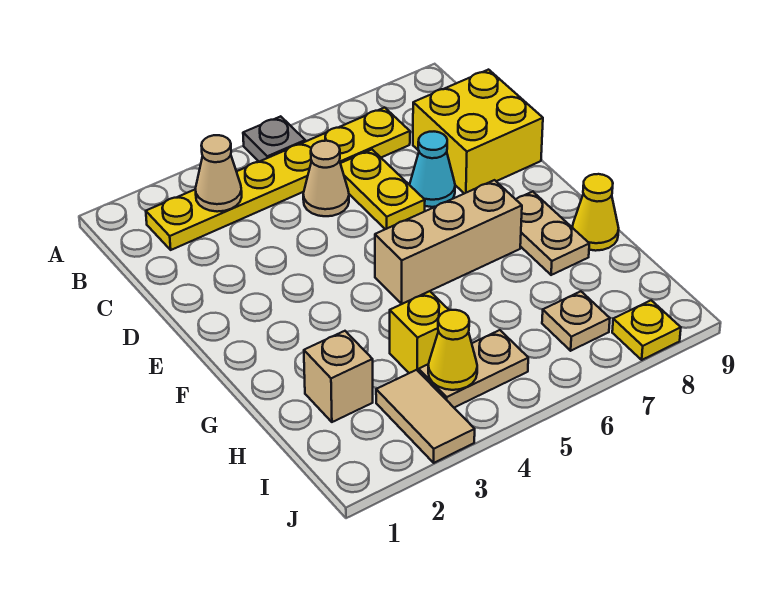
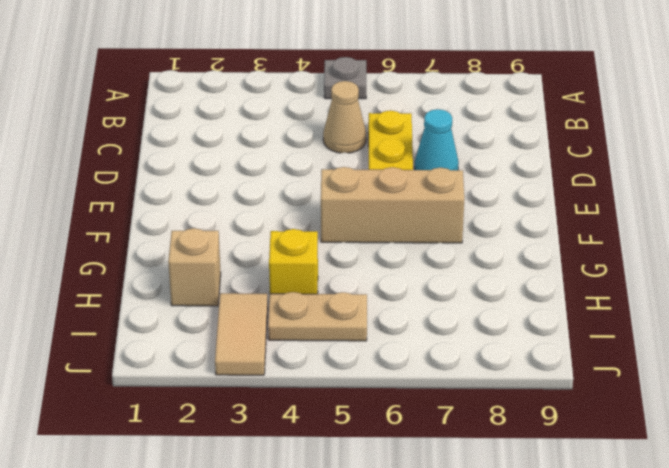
none -> yellow plate B2:B7 level 1
none -> yellow brick C8:D9 level 1
none -> tan plate F8:G8 level 1

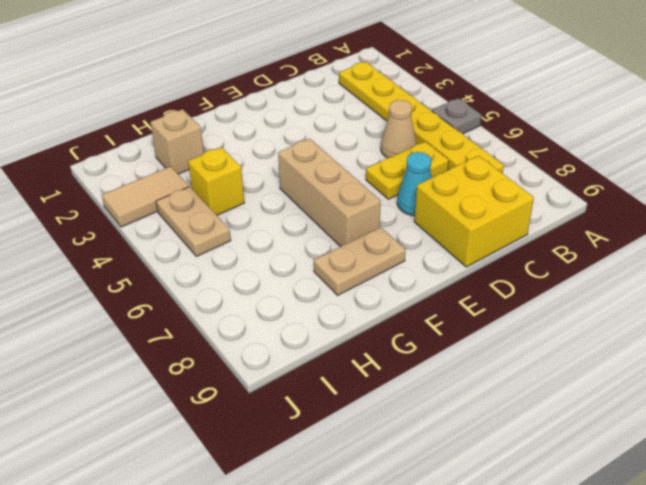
none -> yellow cone G9 level 1
none -> tan plate I7 level 1
none -> yellow plate J8 level 1

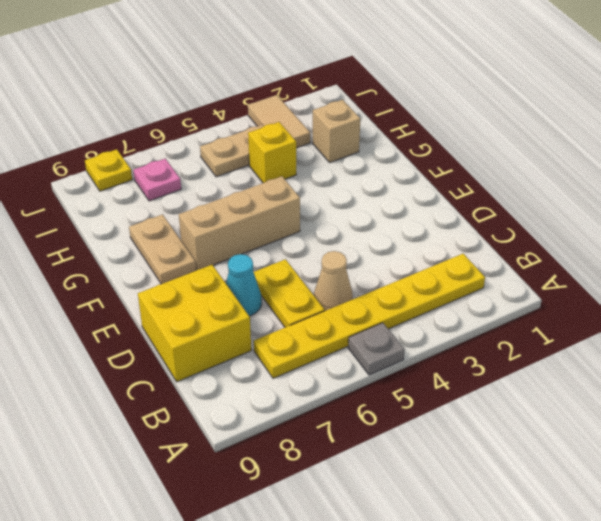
pink plate I7 level 1 -> tan plate I7 level 1
none -> yellow cone G9 level 1
none -> tan cone B3 level 2
none -> yellow cone I4 level 2

